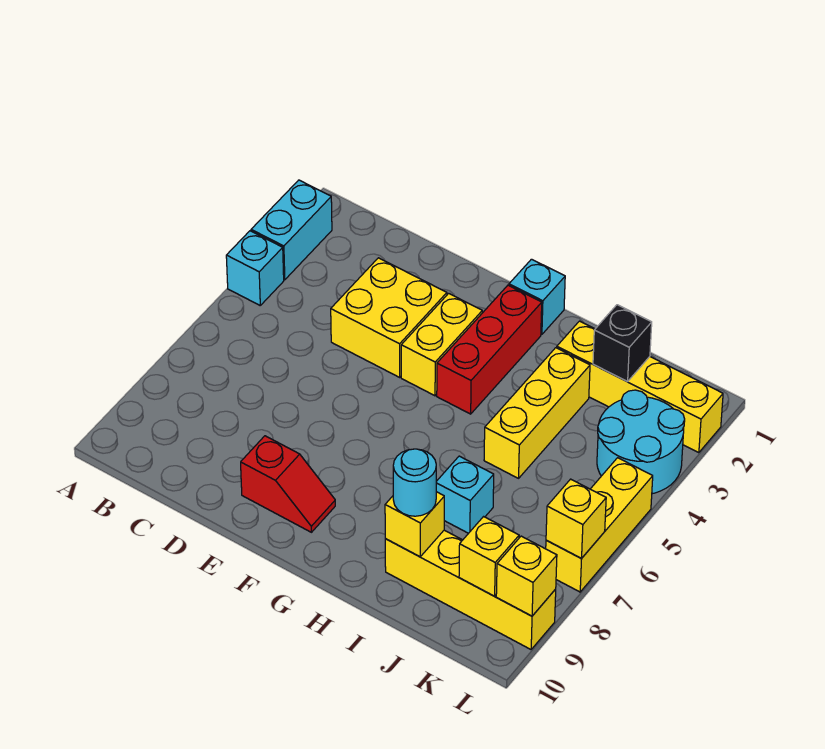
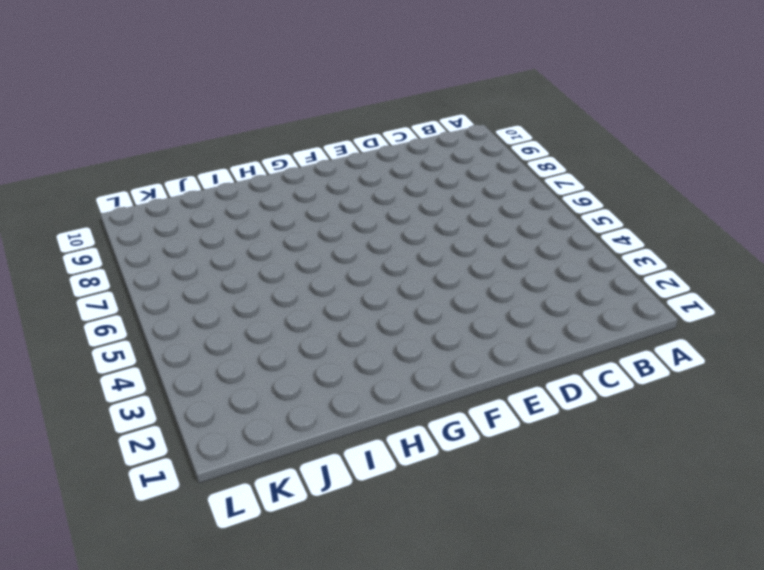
none -> cyan brick A2:A3 level 1
none -> cyan brick A4 level 1
none -> yellow brick D3:E4 level 1

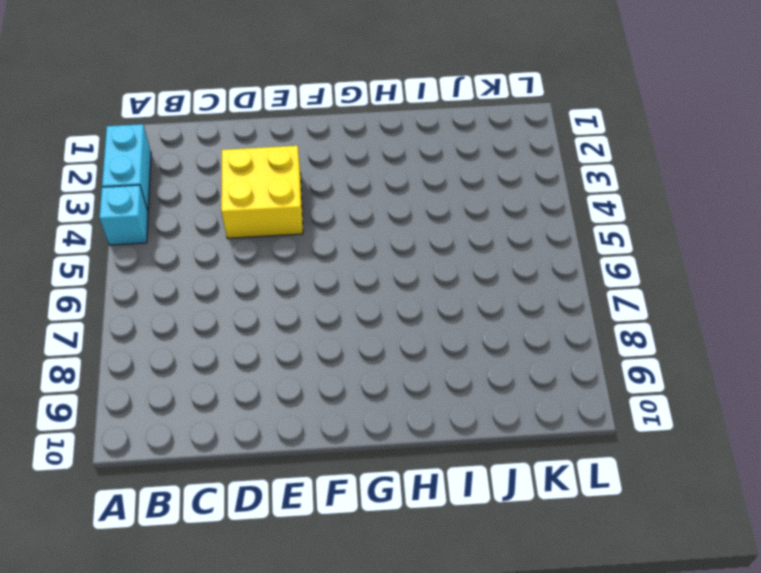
none -> red slope E9:F9 level 1 top E
none -> yellow brick F3:F4 level 1
none -> cyan brick G1 level 1

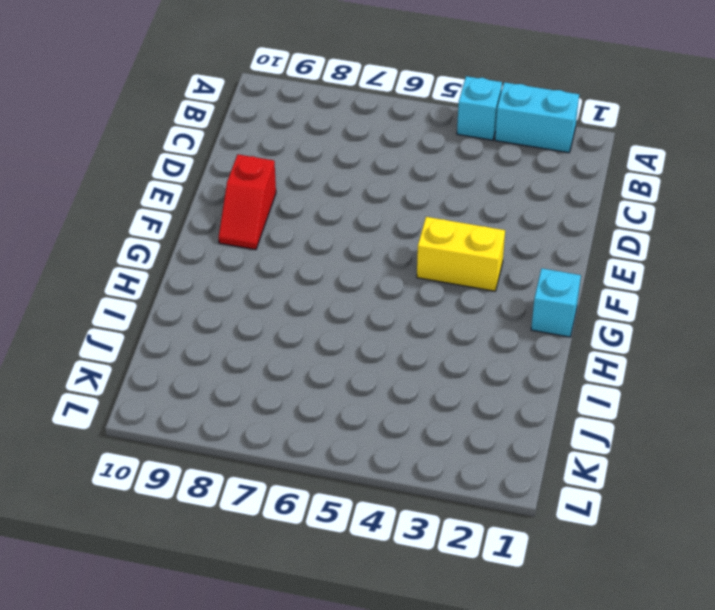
none -> yellow brick D3:E4 level 1
none -> red brick G2:G4 level 1
none -> yellow brick I2:L2 level 1

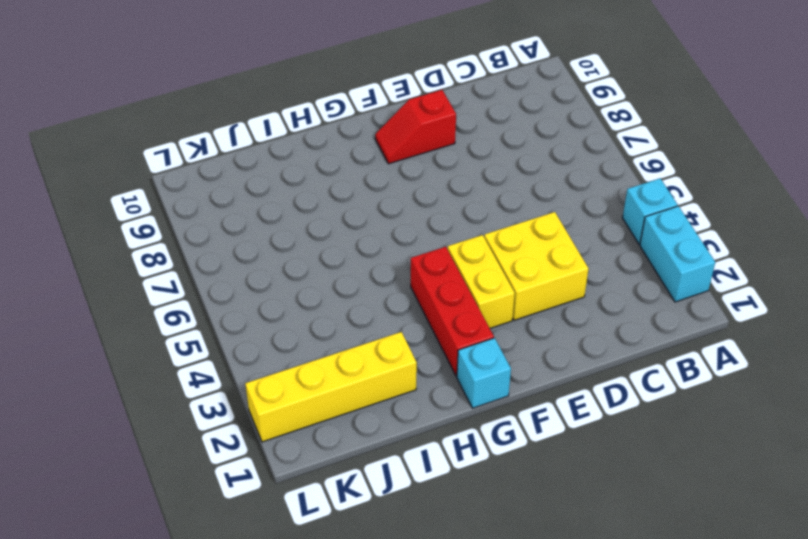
none -> yellow brick I3:I5 level 1
none -> cyan brick I7 level 1
none -> yellow brick I9:L9 level 1

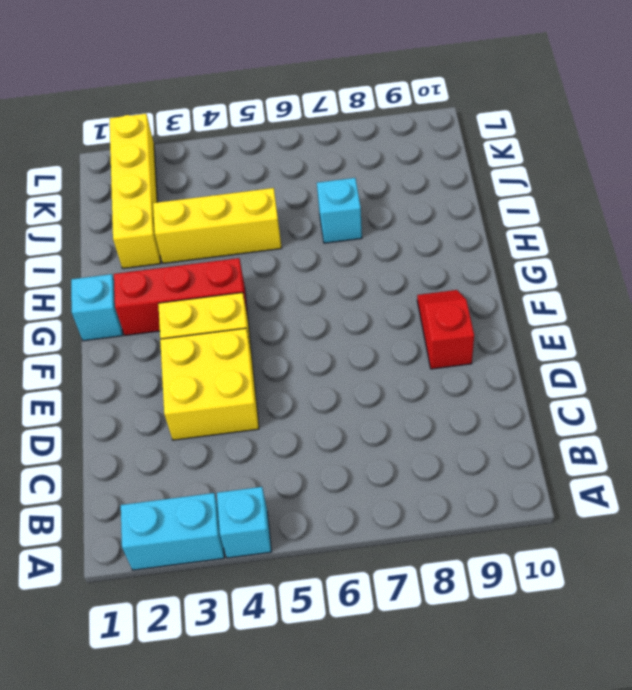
none -> yellow brick I9:L9 level 1
none -> cyan round brick K3:L4 level 1
none -> yellow brick L5:L7 level 1

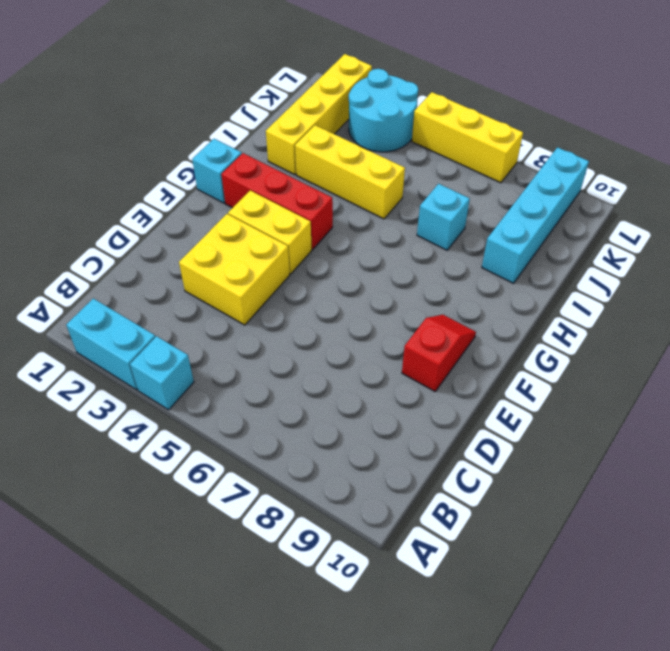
cyan brick I9:L9 level 1 -> yellow brick I9:L9 level 1
none -> yellow brick I9 level 2
none -> black brick J2 level 2
none -> yellow brick K9 level 2

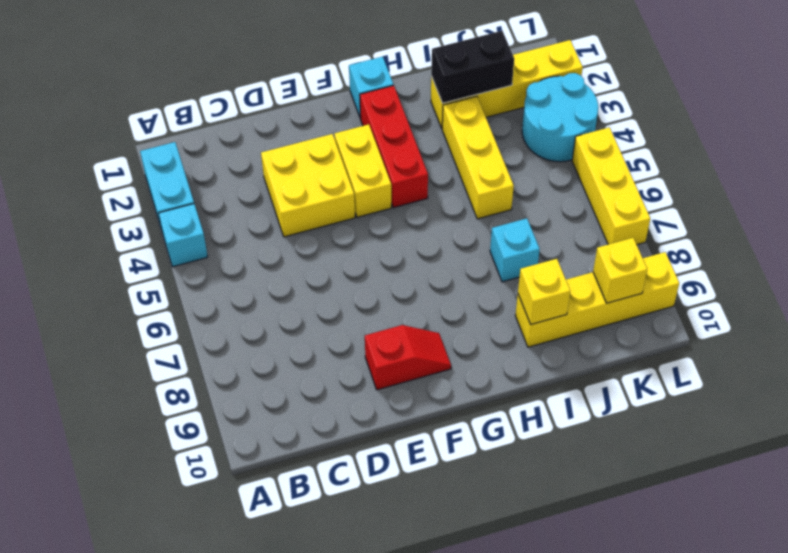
black brick I2:J2 level 2 -> black brick J2 level 2
none -> yellow brick L7 level 2
none -> yellow brick L9 level 2
none -> cyan round brick I9 level 3

